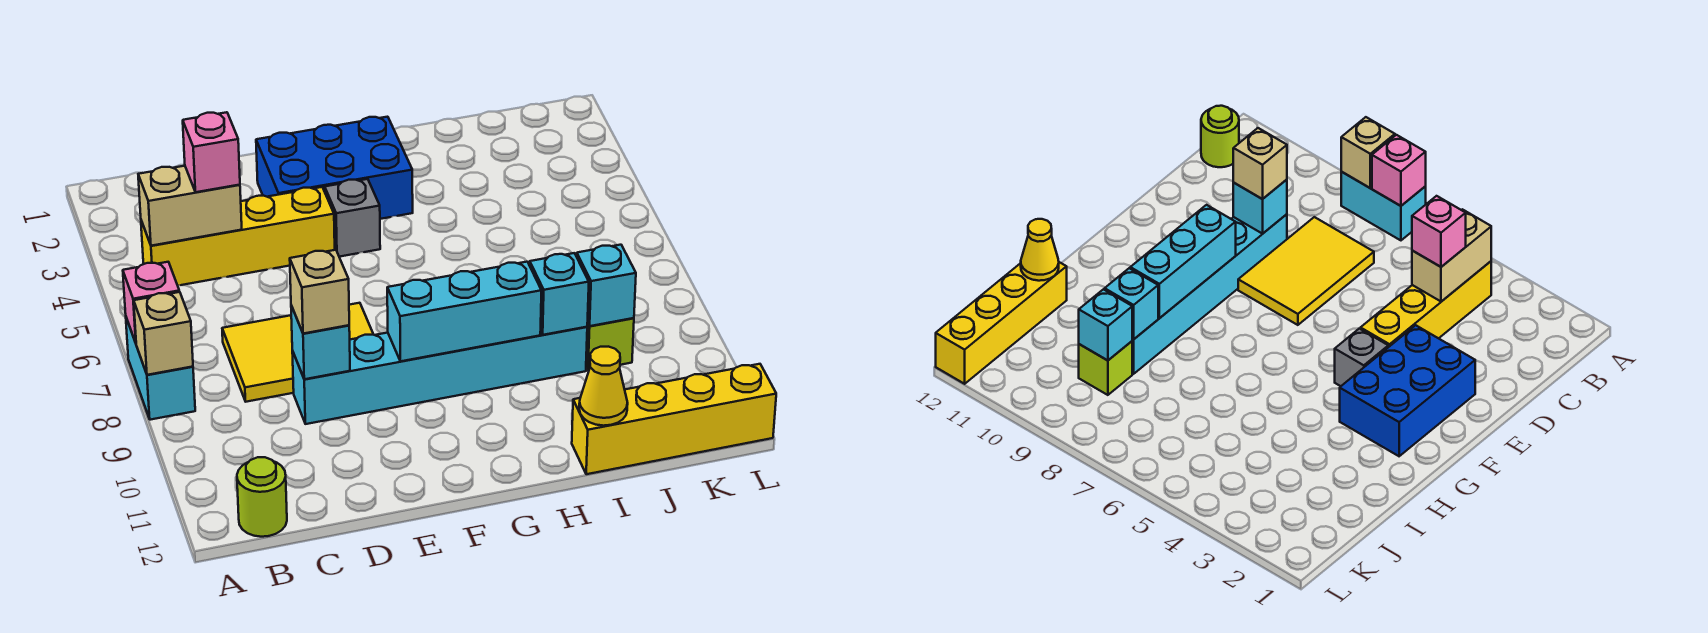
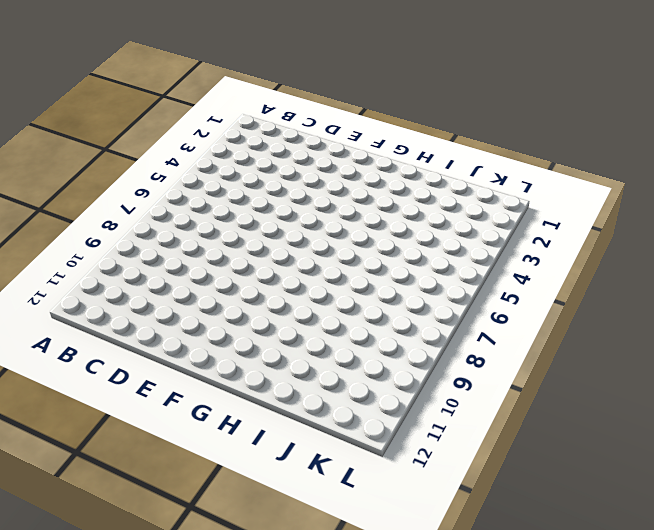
none -> cyan brick A7:A8 level 1
none -> yellow brick B4:E4 level 1
none -> lime round brick B12 level 1

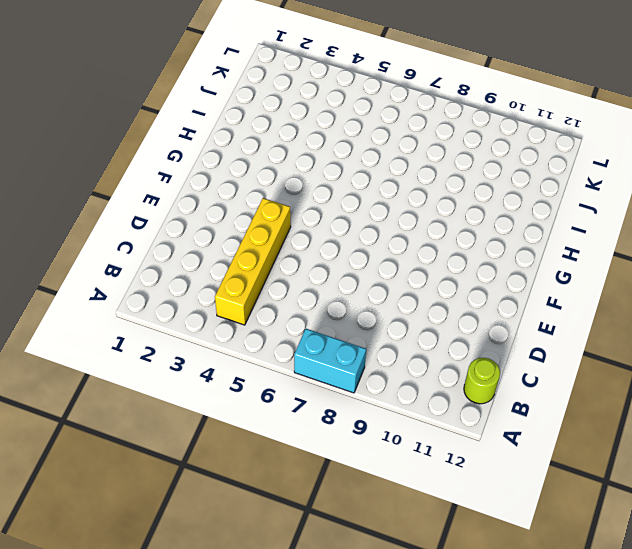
none -> yellow tile C7:E8 level 1
none -> cyan brick D9:I9 level 1
none -> blue brick E2:G3 level 1

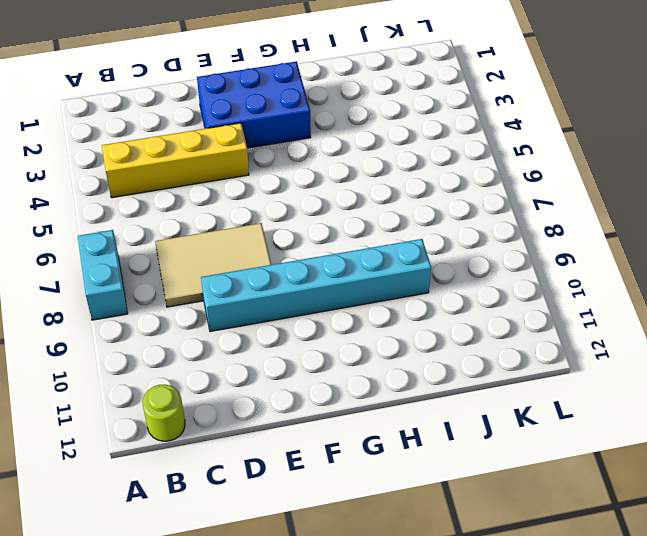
tan tile C7:E8 level 1 -> yellow tile C7:E8 level 1
none -> grey brick F4 level 1
none -> yellow brick I12:L12 level 1
none -> lime brick J9 level 1

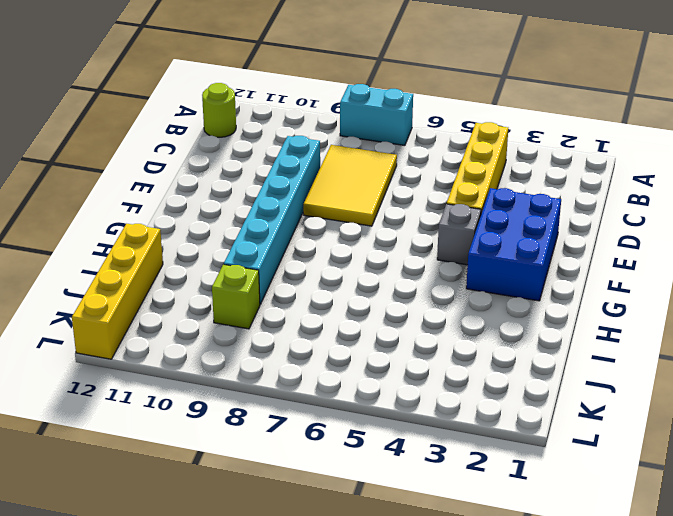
none -> pink brick A7 level 2
none -> tan brick A8 level 2
none -> tan brick B4:C4 level 2

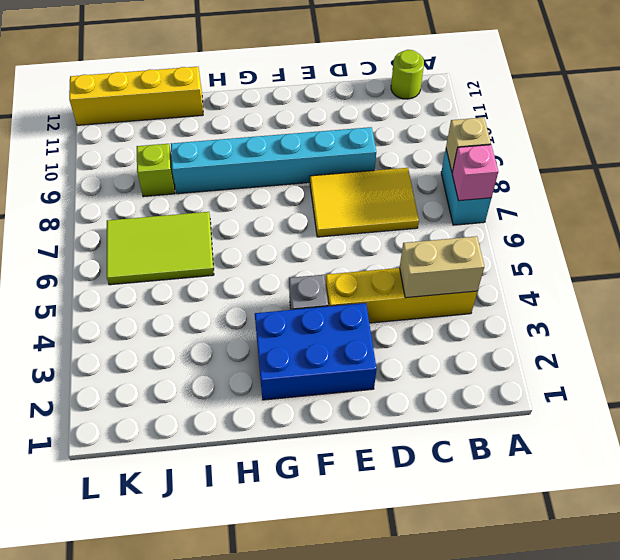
lime tile I6:K7 level 1 -> none
none -> cyan brick D9 level 2
none -> cyan brick F9:H9 level 2
none -> cyan brick I9 level 2

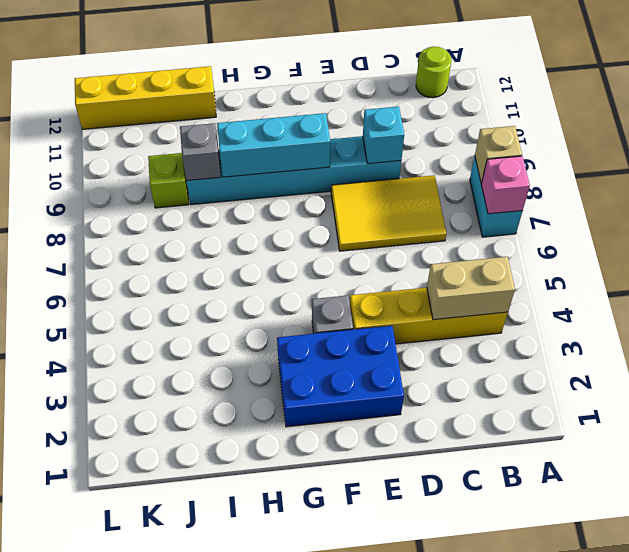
grey brick I9 level 2 -> cyan brick I9 level 2
none -> yellow cone I12 level 2
none -> cyan brick J9 level 2
none -> pink brick C4 level 3

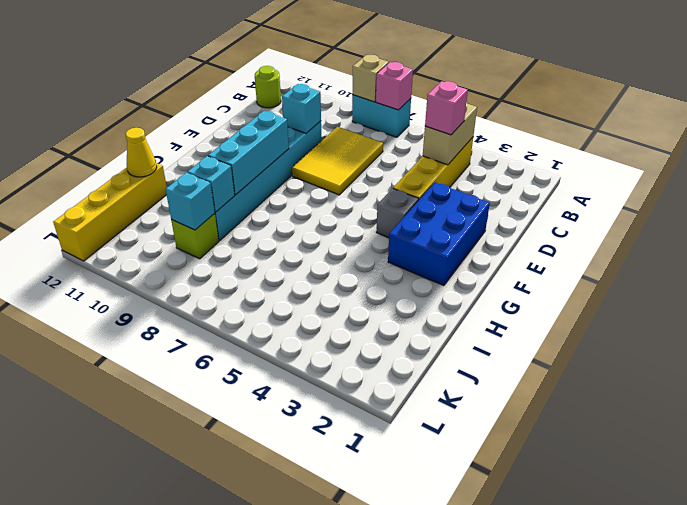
none -> tan brick D9 level 3

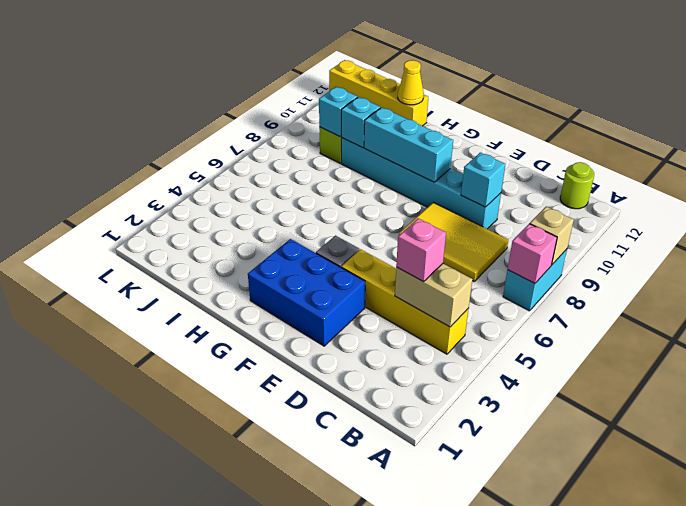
none -> tan brick D9 level 3

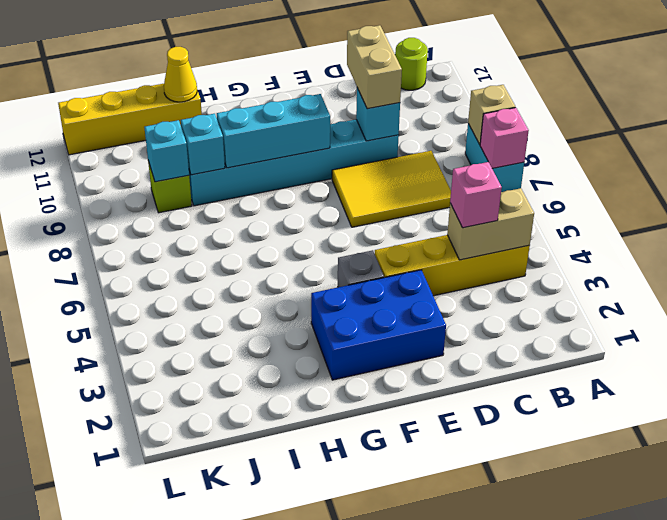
tan brick D9:D10 level 3 -> tan brick D9 level 3

